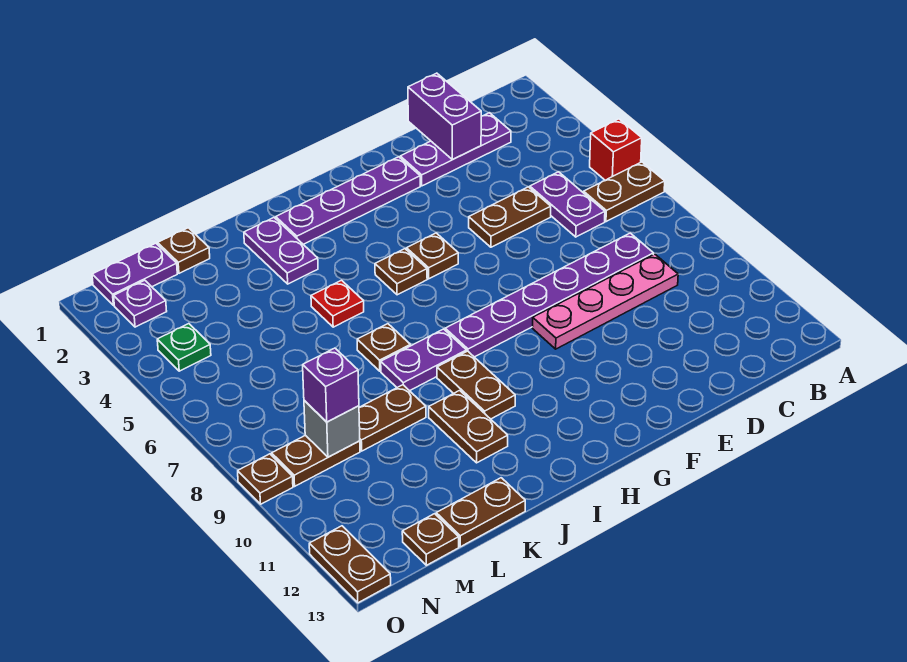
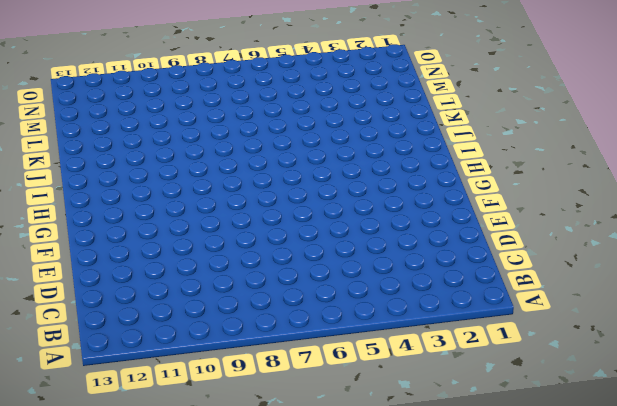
none -> red brick A5 level 1
none -> brown plate A6:B6 level 1
none -> purple plate C2:E2 level 1

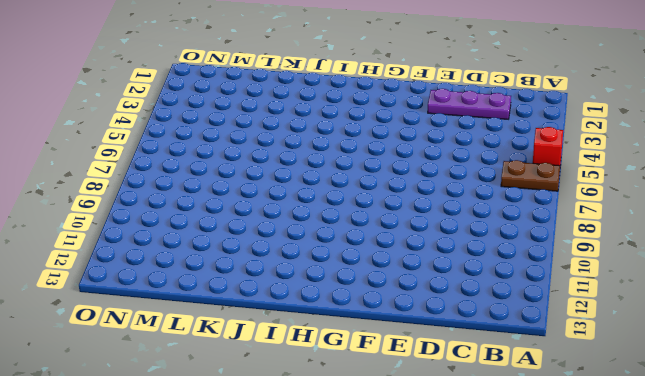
none -> purple plate C5:C6 level 1
none -> purple plate C8:H8 level 1
none -> pink plate C9:F9 level 1

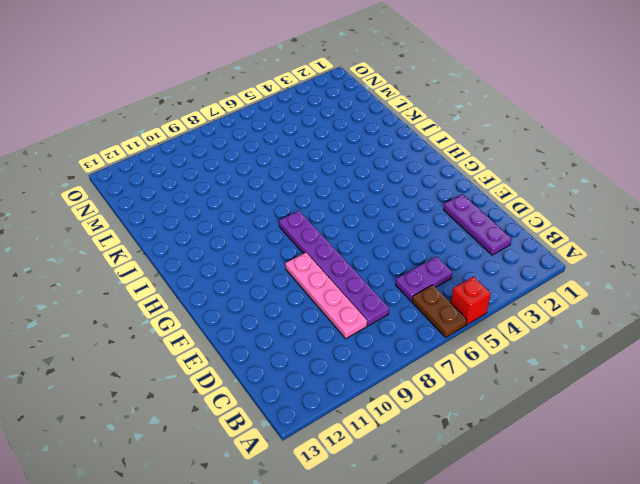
none -> brown plate D5:E5 level 1
none -> purple plate F2:I2 level 1
none -> brown plate G5 level 1

